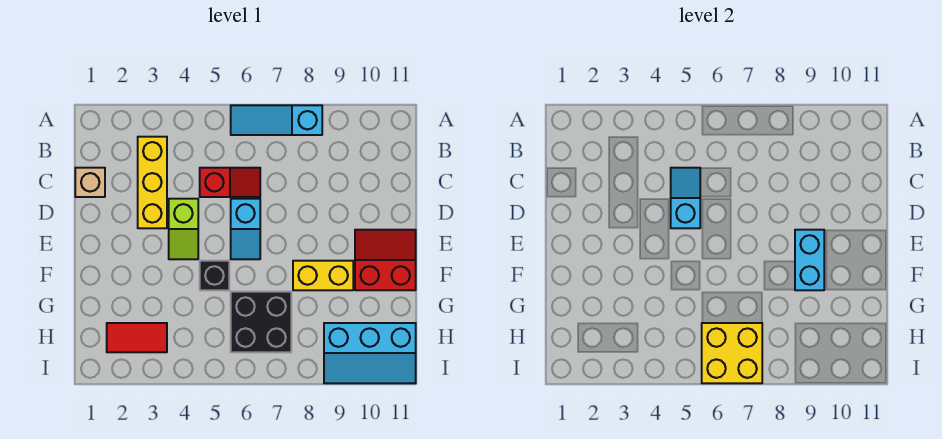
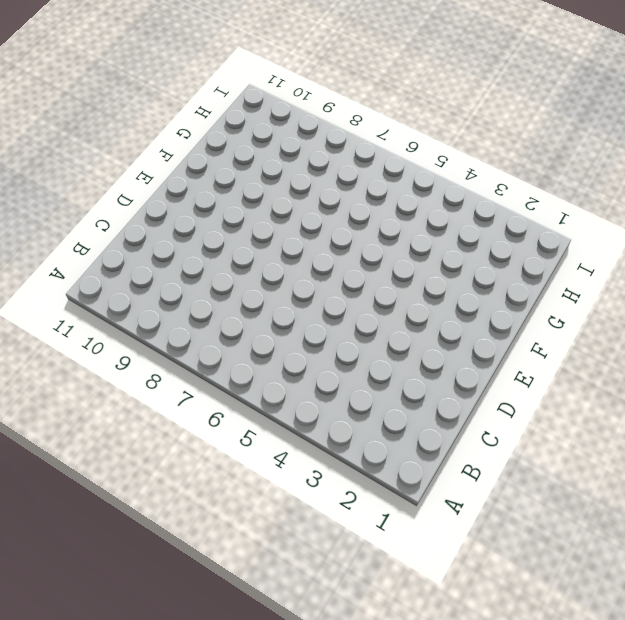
none -> cyan slope A6:A8 level 1 top 8
none -> yellow brick B3:D3 level 1
none -> tan brick C1 level 1

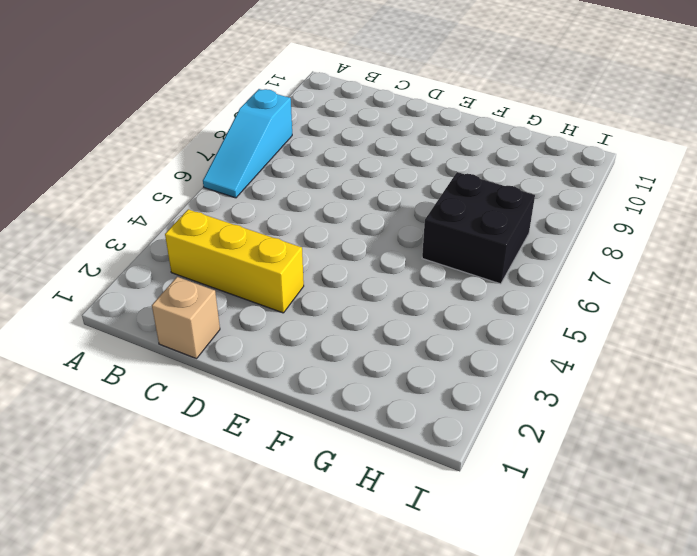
none -> red slope C5:C6 level 1 top 5
none -> lime slope D4:E4 level 1 top D
none -> cyan slope D6:E6 level 1 top D

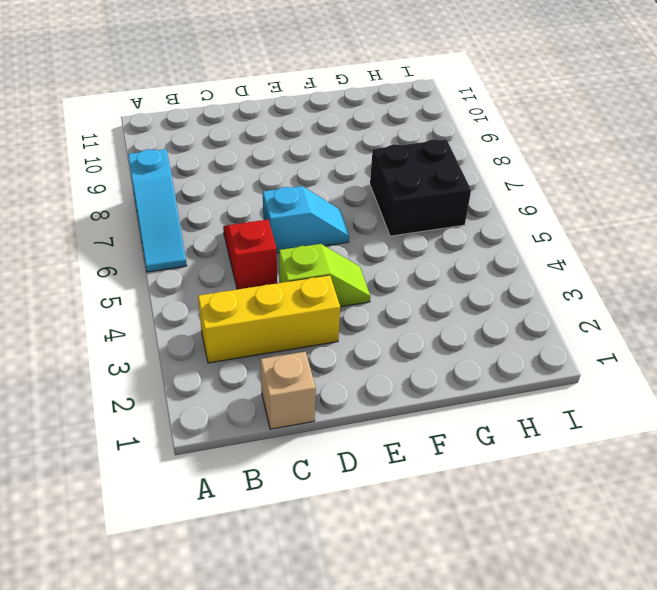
none -> red slope E10:F11 level 1 top F
none -> black brick F5 level 1
none -> yellow brick F8:F9 level 1

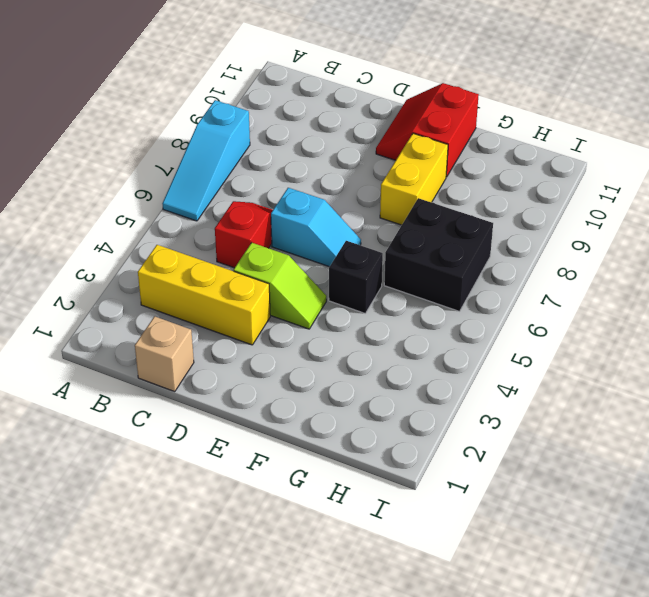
none -> red tile H2:H3 level 1
none -> cyan slope H9:I11 level 1 top H
none -> cyan slope C5:D5 level 2 top D

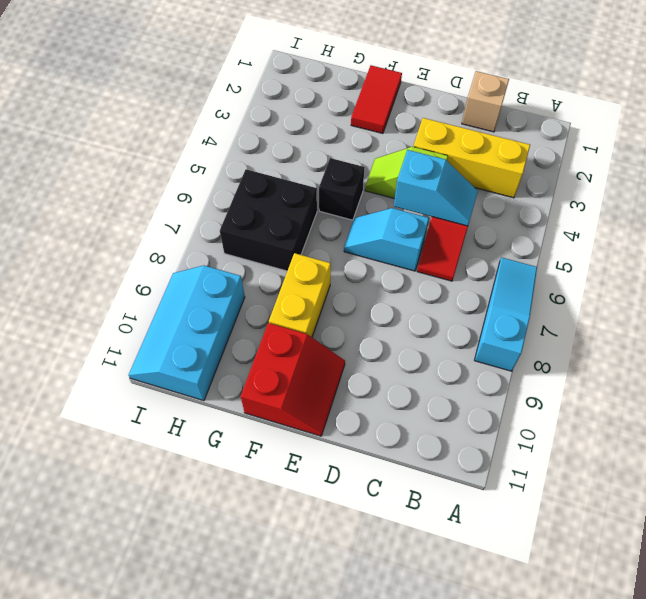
red tile F1:F2 level 1 -> red tile H2:H3 level 1
none -> cyan brick E9:F9 level 2
none -> yellow brick H6:I7 level 2

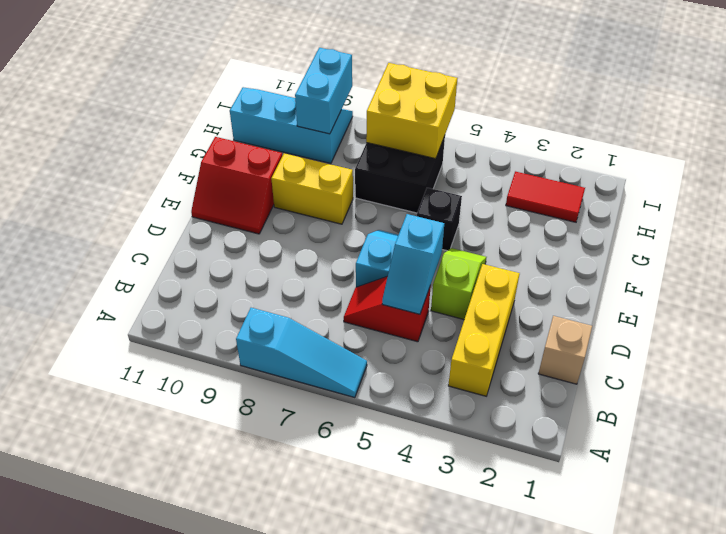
cyan brick H9:I9 level 2 -> cyan brick E9:F9 level 2

